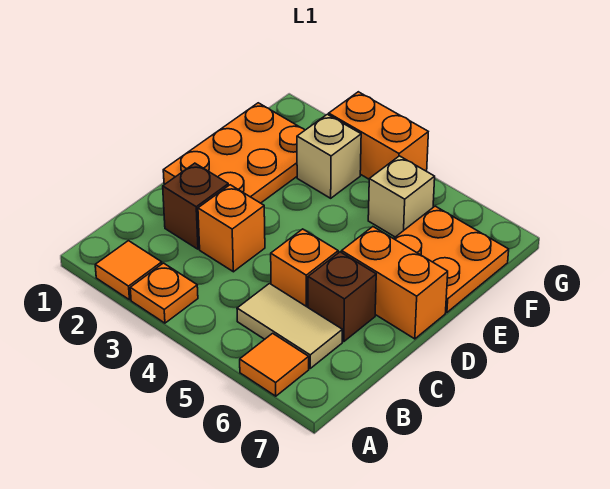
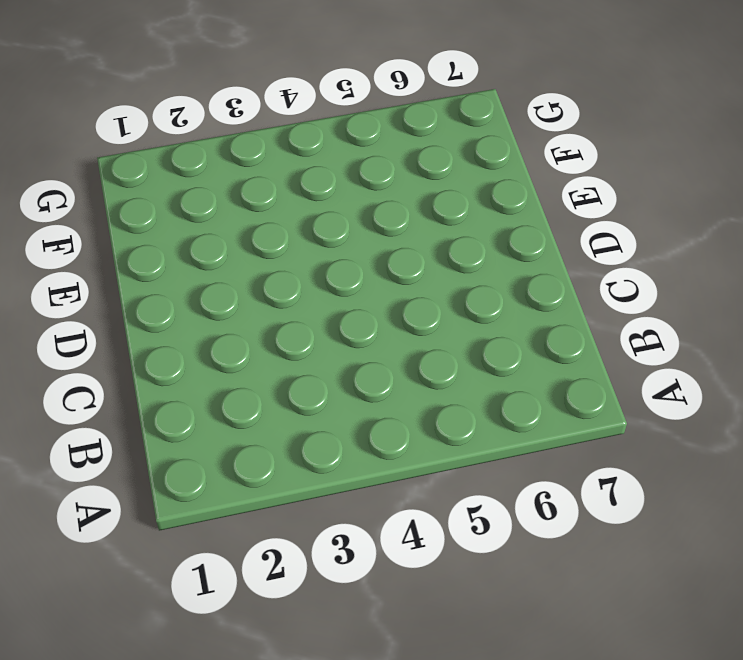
none -> orange tile A2 level 1
none -> orange plate A3 level 1
none -> orange tile A6 level 1

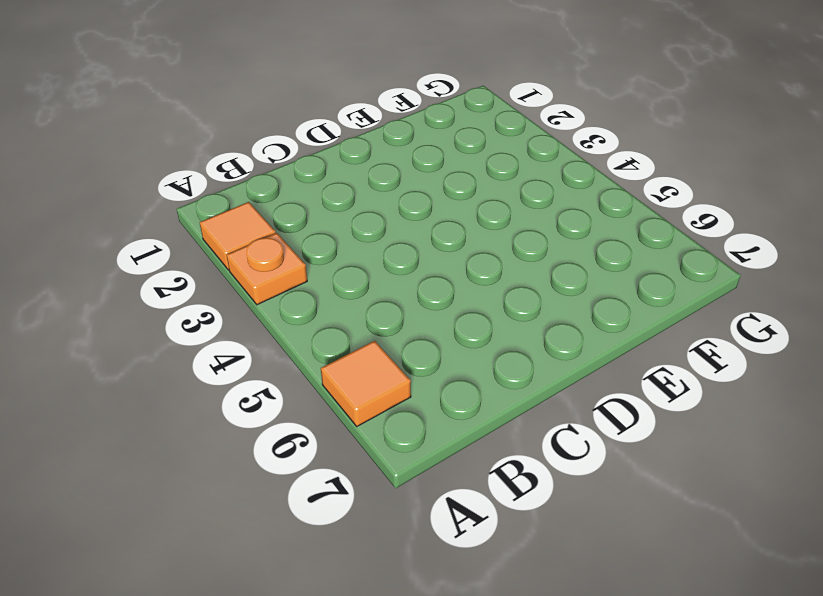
none -> tan tile B5:B6 level 1
none -> brown brick C2 level 1
none -> orange brick C3 level 1

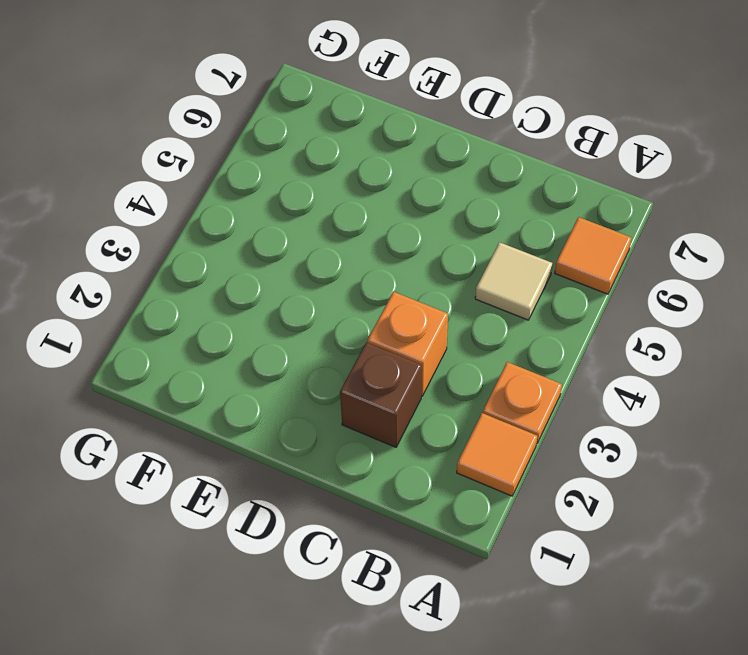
tan tile B5 level 1 -> tan tile B5:B6 level 1
none -> orange brick C5 level 1
none -> brown brick C6 level 1
none -> orange plate D1:F2 level 1

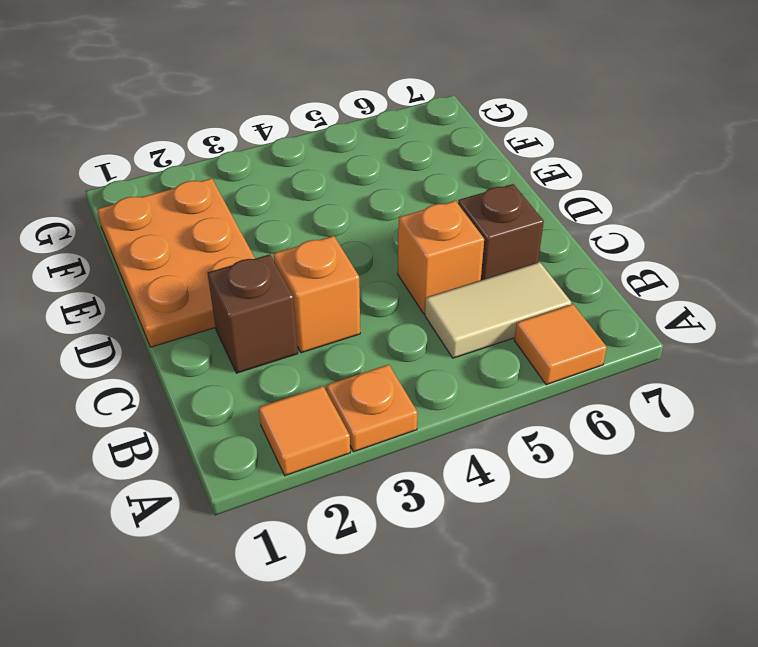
none -> orange brick D6:D7 level 1
none -> orange plate E6:F7 level 1
none -> tan brick F3 level 1

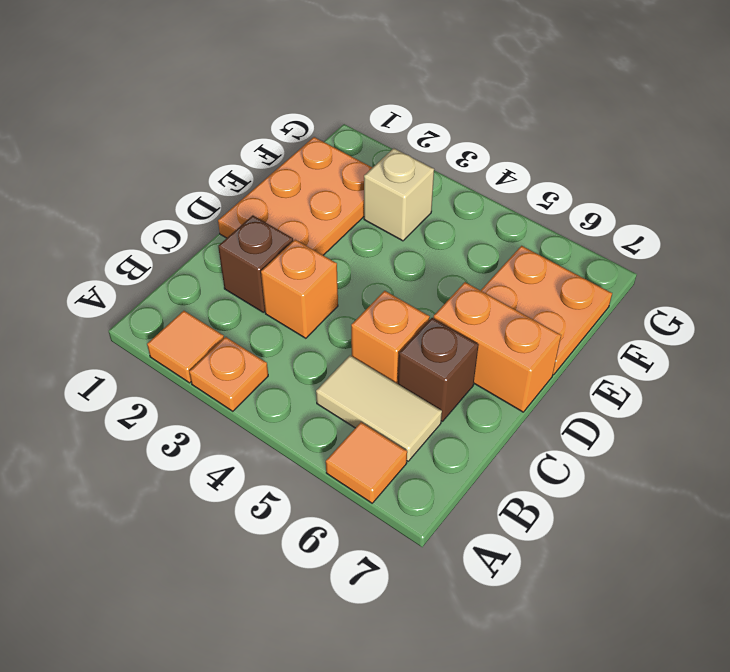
none -> tan brick F5 level 1
none -> orange brick G3:G4 level 1

